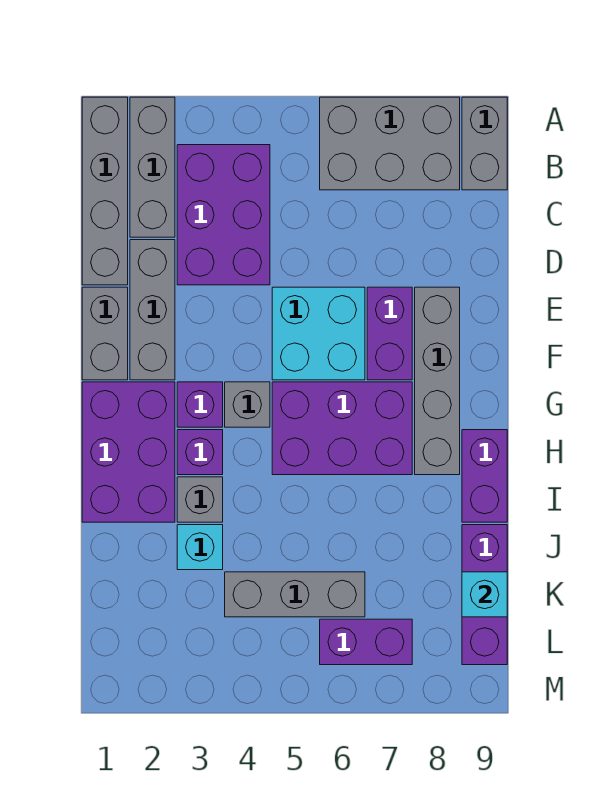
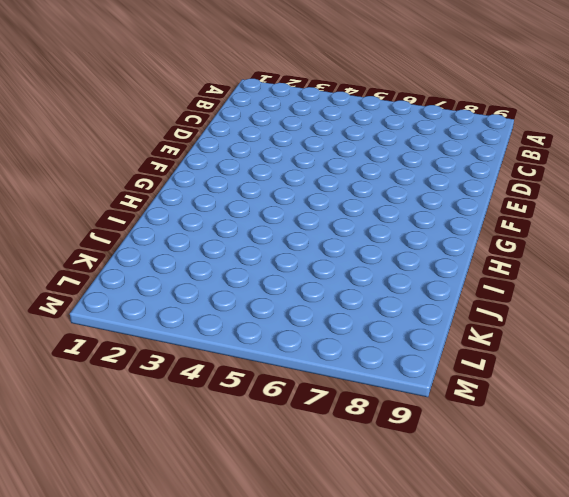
none -> grey brick A1:D1 level 1
none -> grey brick A2:C2 level 1
none -> grey brick A6:B8 level 1

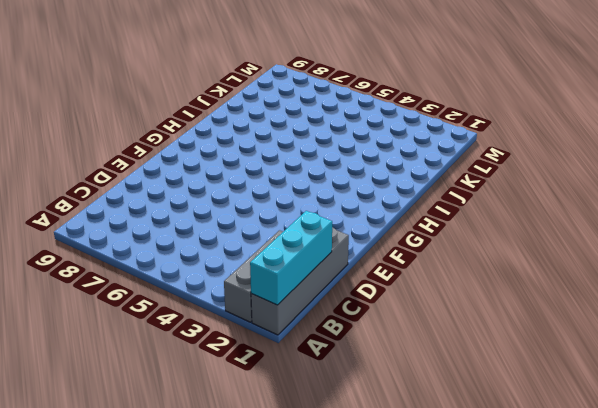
cyan brick A1:C1 level 2 -> none
none -> grey brick A6:B8 level 1
none -> grey brick A9:B9 level 1
none -> purple brick B3:D4 level 1

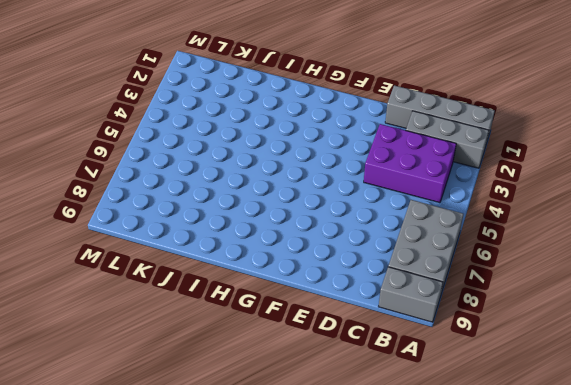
none -> grey brick D2:F2 level 1
none -> grey brick E1:F1 level 1
none -> cyan brick E5:F6 level 1

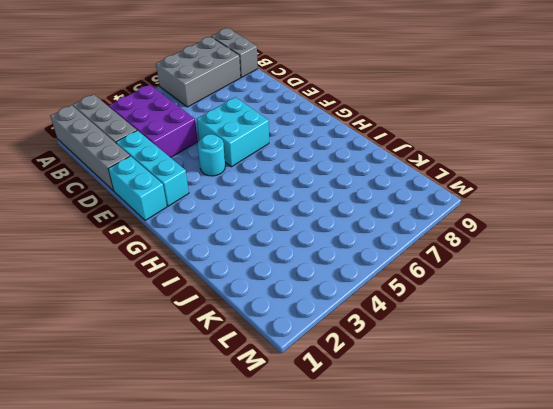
cyan brick D2:F2 level 1 -> grey brick D2:F2 level 1
cyan brick E1:F1 level 1 -> grey brick E1:F1 level 1
cyan round brick F4 level 1 -> none
none -> purple brick E7:F7 level 1
none -> grey brick E8:H8 level 1
none -> purple brick G1:I2 level 1

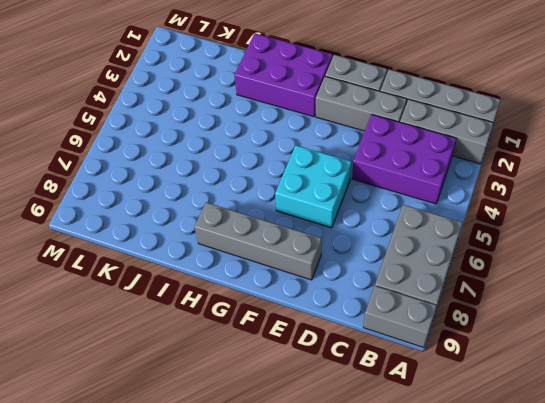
none -> purple brick E7:F7 level 1
none -> purple brick G3 level 1
none -> grey brick G4 level 1

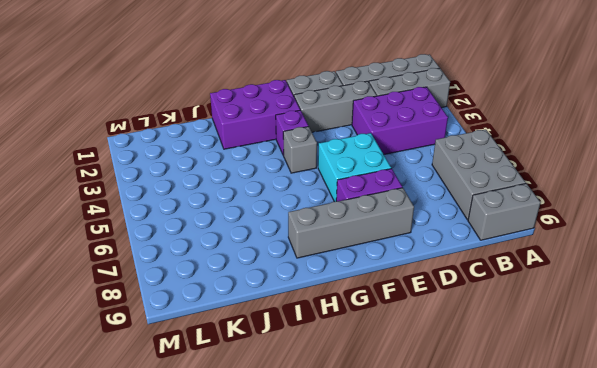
none -> purple brick G5:H7 level 1
none -> purple brick H3 level 1
none -> purple brick H9:I9 level 1

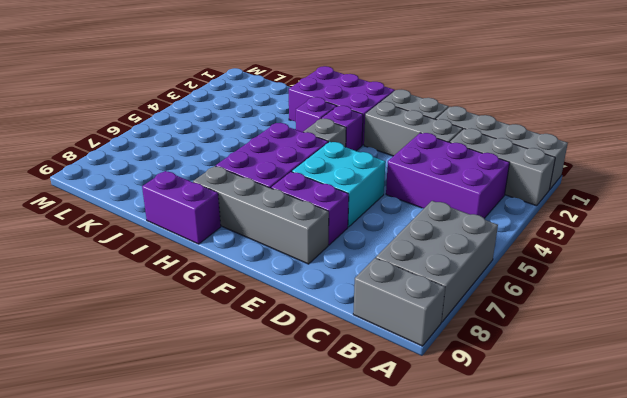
none -> grey brick I3 level 1
none -> cyan brick J3 level 1
none -> purple brick J9:L9 level 1

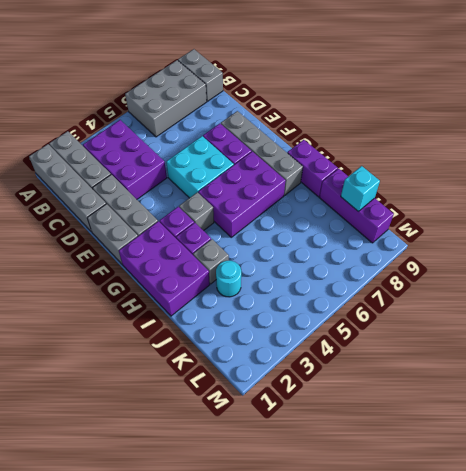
cyan round brick J3 level 1 -> cyan brick J3 level 1
none -> grey brick K4:K6 level 1
none -> purple brick L6:L7 level 1

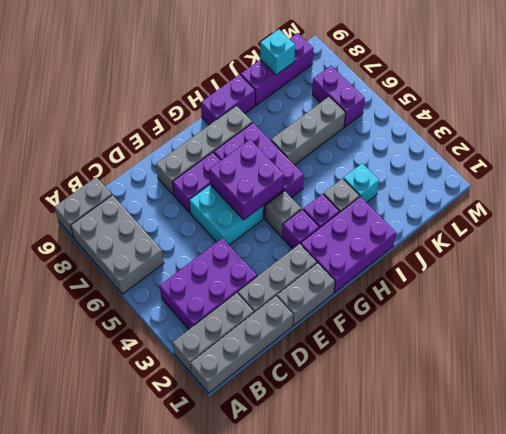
purple brick F5:G6 level 2 -> none
grey brick I6:K6 level 1 -> grey brick K4:K6 level 1

